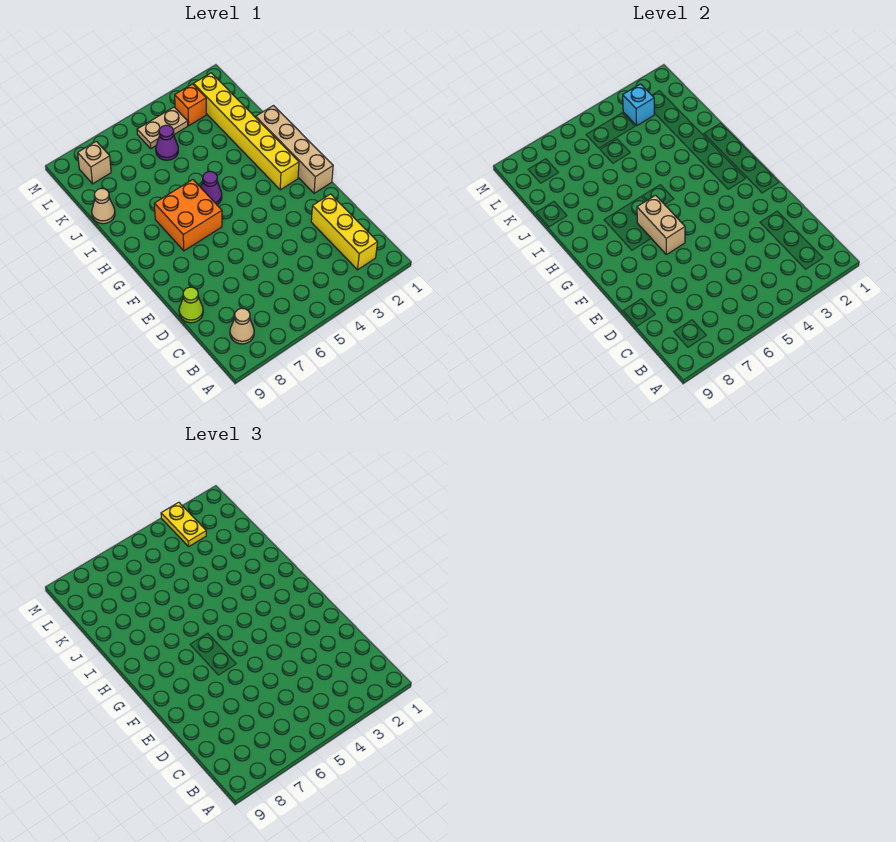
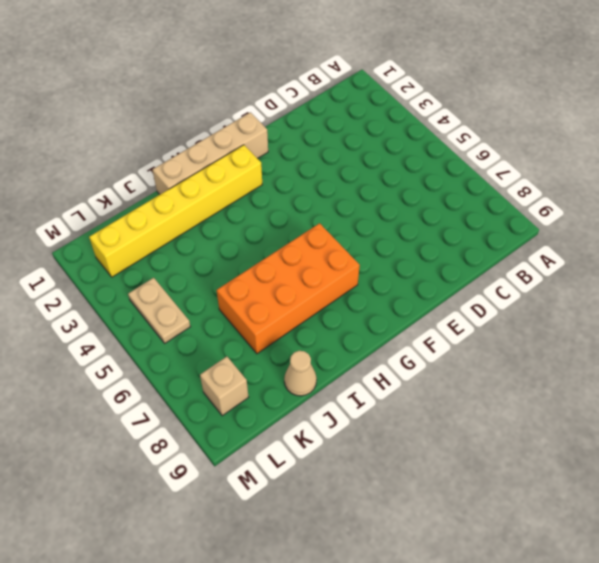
orange brick G6:J7 level 1 -> orange brick G6:H7 level 1
none -> yellow brick B2:D2 level 1
none -> tan cone B8 level 1
none -> lime cone D9 level 1

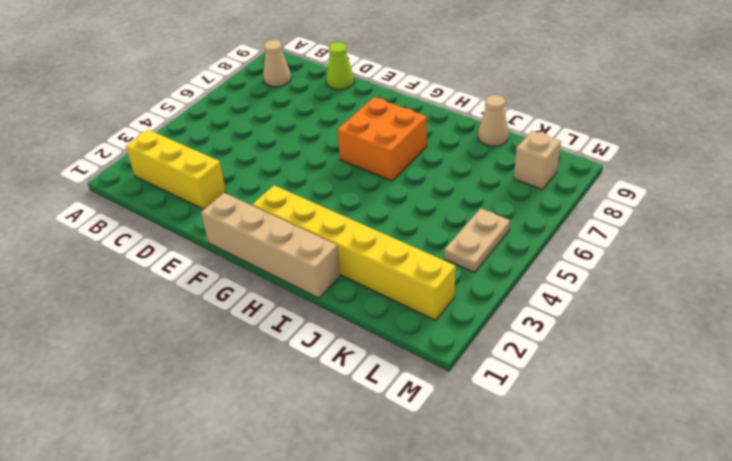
none -> purple cone H5 level 1
none -> purple cone K5 level 1
none -> orange brick L3 level 1

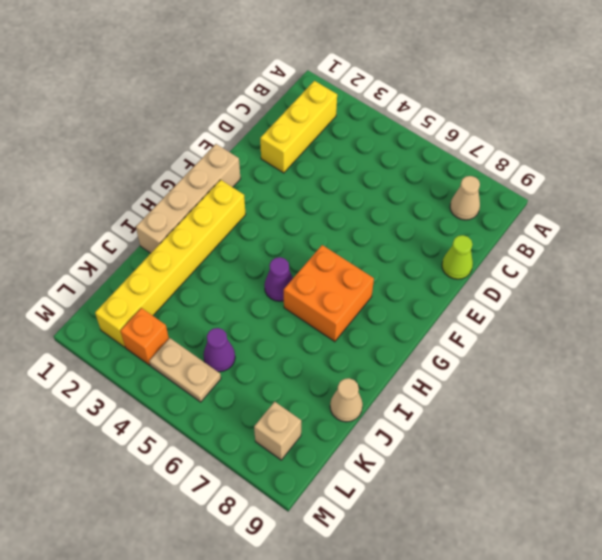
none -> tan brick F6:G6 level 2
none -> cyan brick L3 level 2
none -> yellow plate L3:M3 level 3

